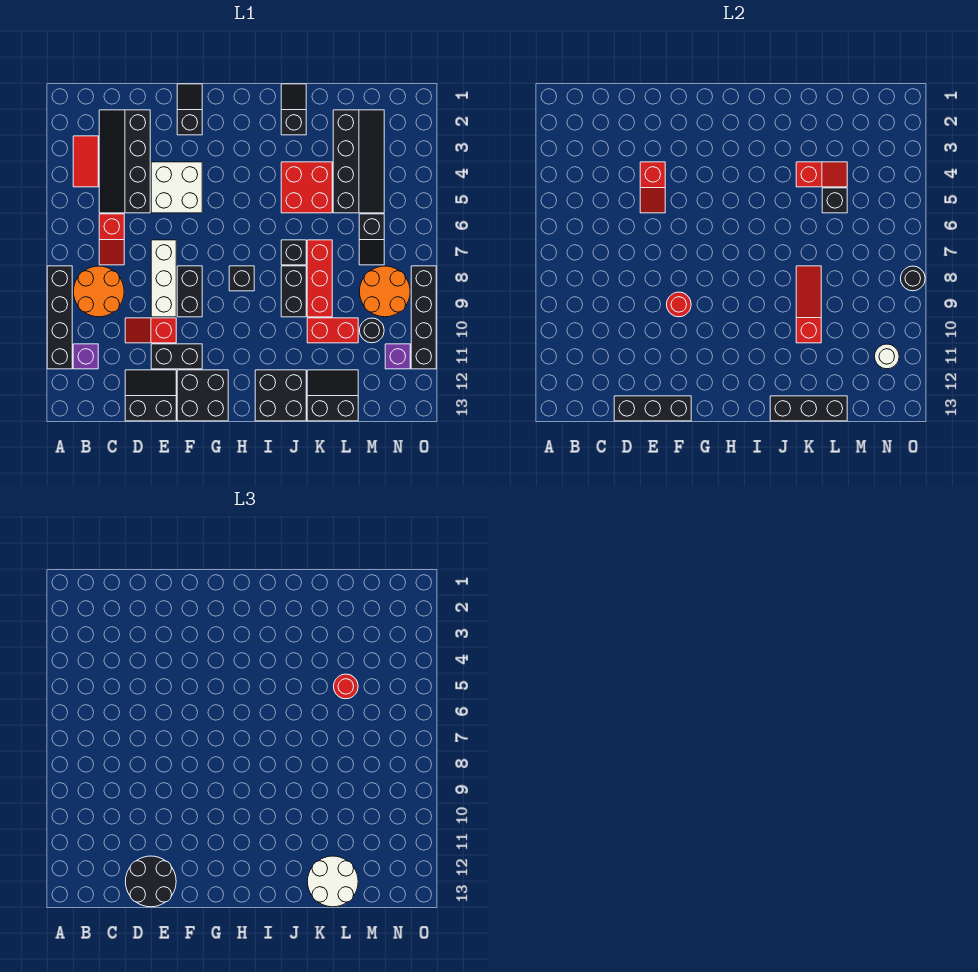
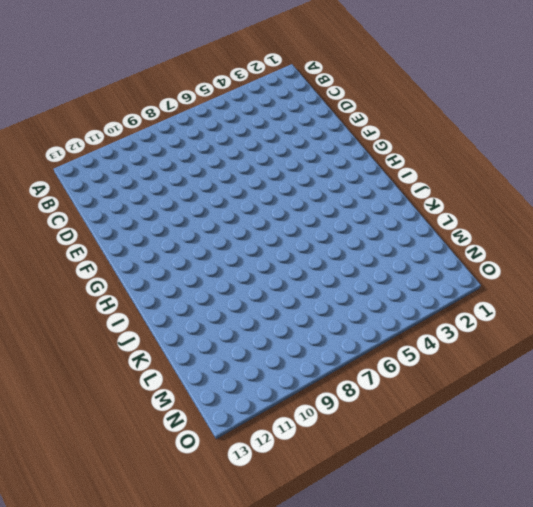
none -> black brick A8:A11 level 1
none -> red tile B3:B4 level 1
none -> orange round brick B8:C9 level 1
none -> purple brick B11 level 1

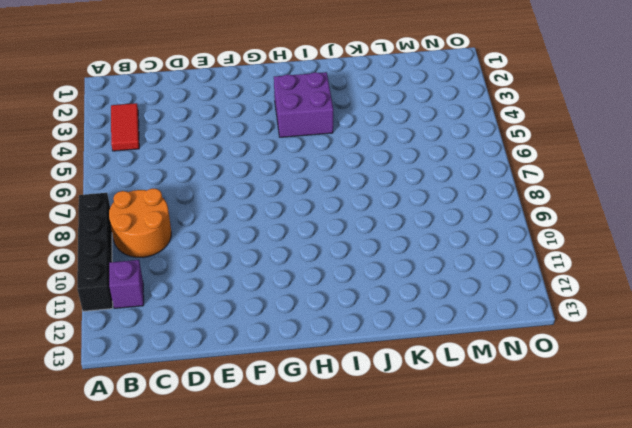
purple brick H3:I4 level 1 -> none
none -> black slope C2:D5 level 1 top D
none -> red slope C6:C7 level 1 top 6
none -> red slope D10:E10 level 1 top E
none -> black slope D12:E13 level 1 top 13

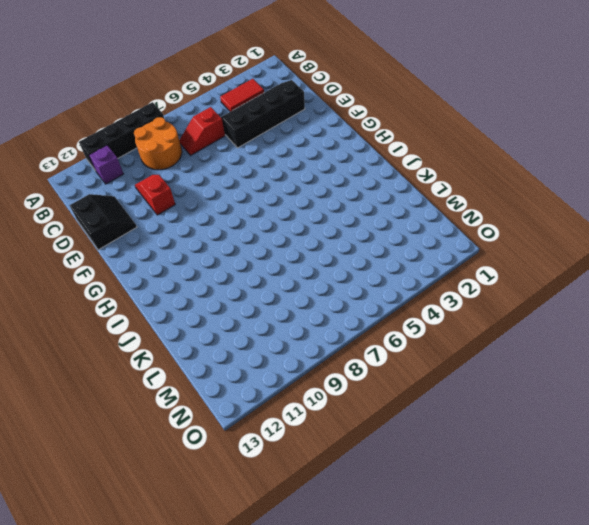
none -> white brick E4:F5 level 1
none -> white brick E7:E9 level 1
none -> black brick E11:F11 level 1
none -> black slope F1:F2 level 1 top 2

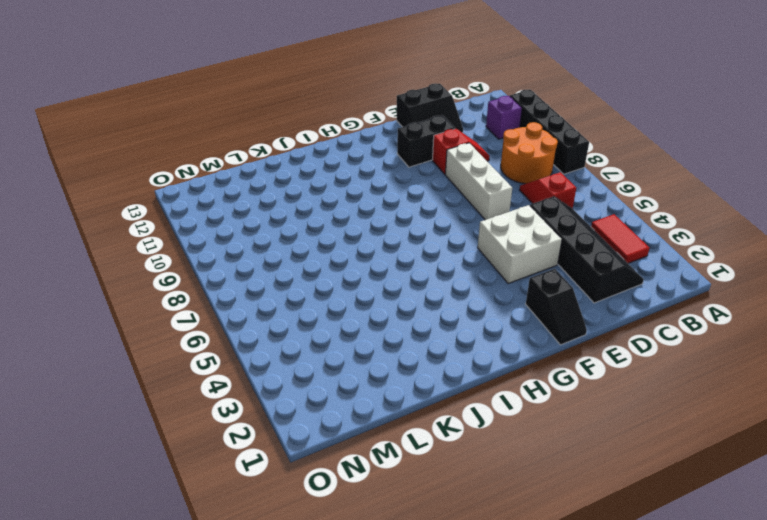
none -> black brick F8:F9 level 1
none -> black brick F12:G13 level 1
none -> black brick H8 level 1
none -> black brick I12:J13 level 1

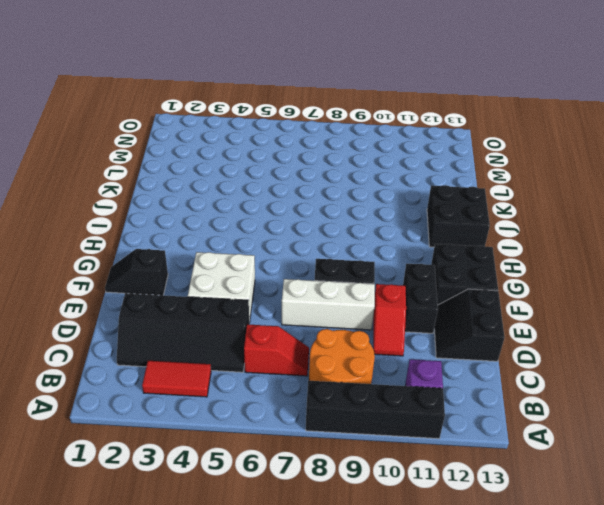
none -> black brick H8 level 1
none -> black slope J1:J2 level 1 top 2
none -> red brick J4:K5 level 1
none -> black brick J7 level 1

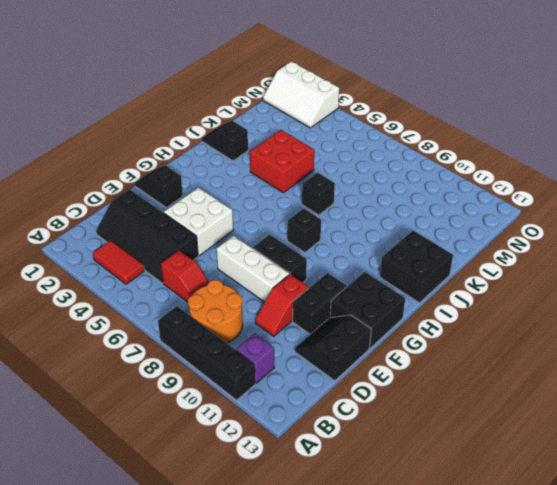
white slope N1:O3 level 1 top O -> none
none -> black brick J8:J9 level 1
none -> red brick K7:K9 level 1
none -> red brick K10:L10 level 1
none -> black slope K12:L13 level 1 top 13

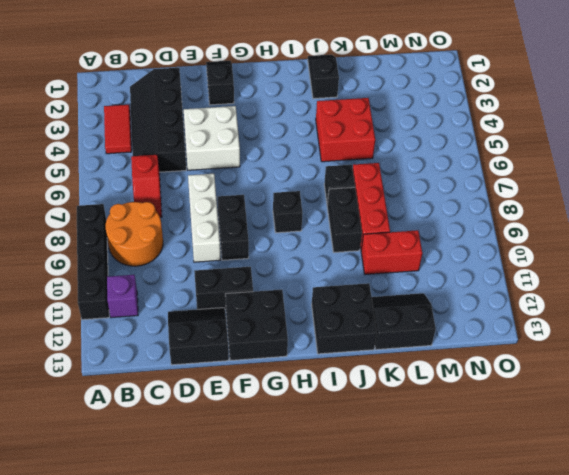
none -> red slope D10:E10 level 1 top E
none -> black slope L2:M5 level 1 top L
none -> black slope M6:M7 level 1 top 6
none -> orange round brick M8:N9 level 1

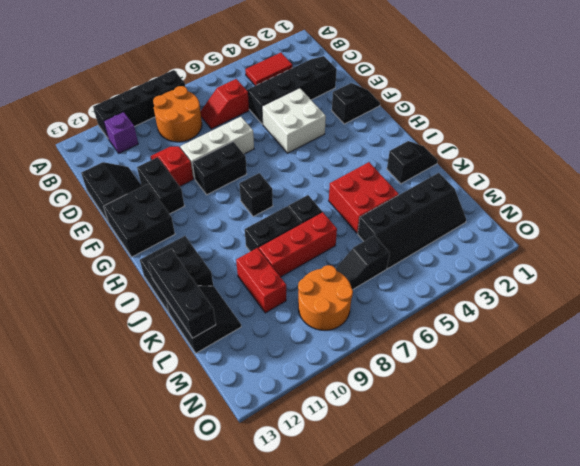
none -> black round brick M10 level 1
none -> purple brick N11 level 1
none -> black brick O8:O11 level 1
none -> black brick D13:F13 level 2

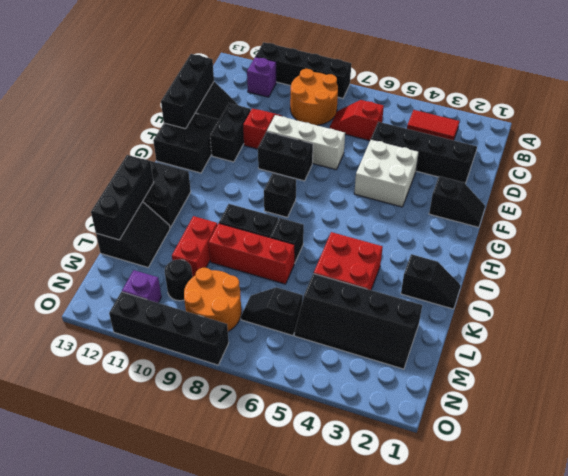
none -> red slope E4:E5 level 2 top 4
none -> red round brick F9 level 2
none -> red slope K4:L4 level 2 top K
none -> red slope K8:K10 level 2 top 10

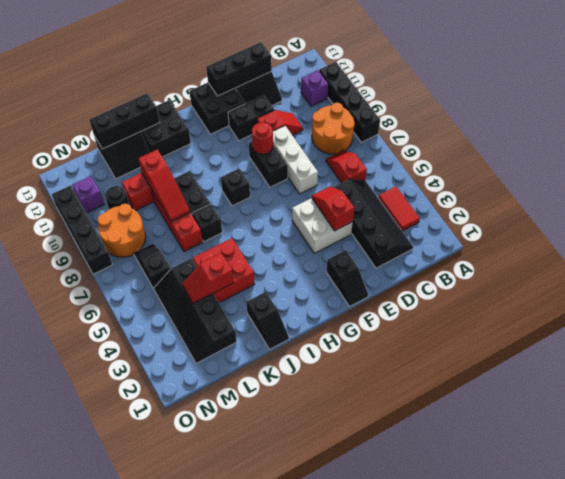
none -> black brick L5 level 2
none -> white round brick N11 level 2
none -> black round brick O8 level 2
none -> black round brick D12:E13 level 3

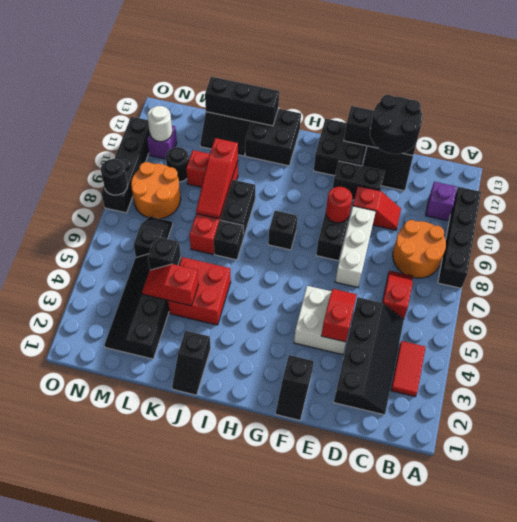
none -> white round brick K12:L13 level 3
none -> red round brick L5 level 3

